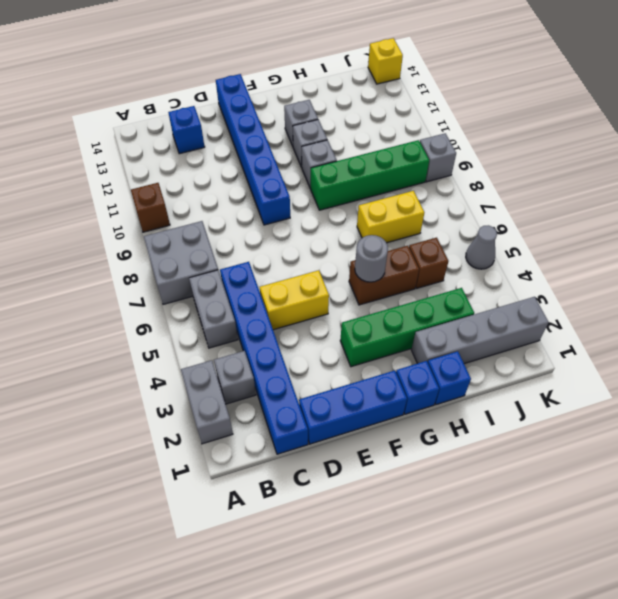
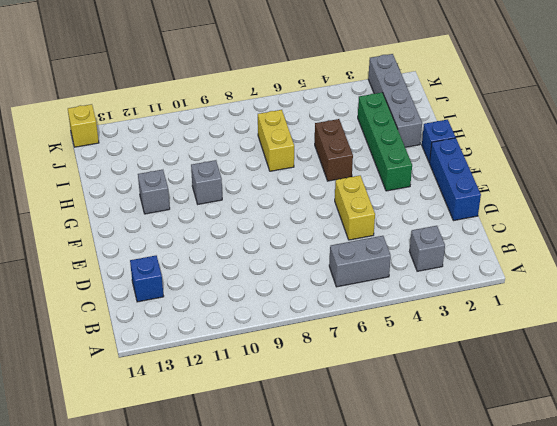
none -> grey brick A2:A3 level 1
none -> grey brick A7:B8 level 1
none -> brown brick A10 level 1

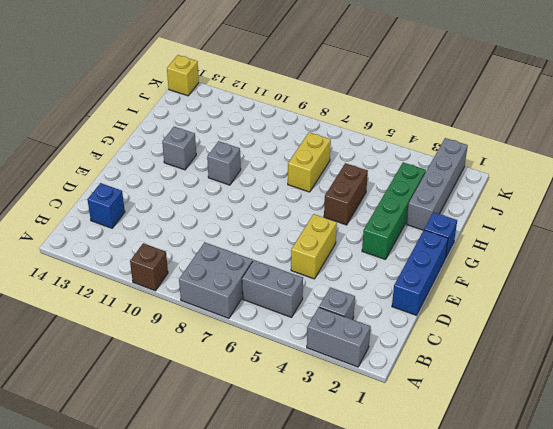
none -> blue brick C1:C6 level 1
none -> blue brick E9:E14 level 1
none -> green brick G9:J9 level 1

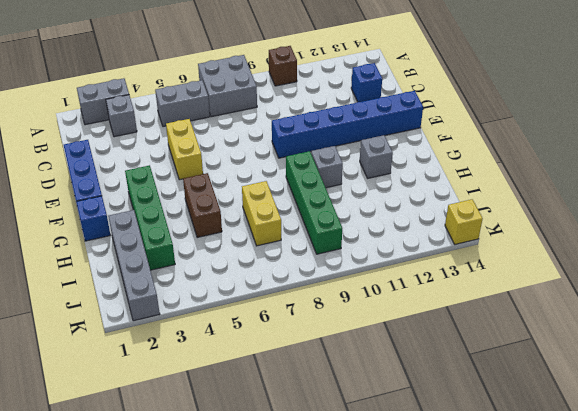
none -> blue brick C1:C6 level 1
none -> grey brick G11 level 1
none -> blue brick H1 level 1

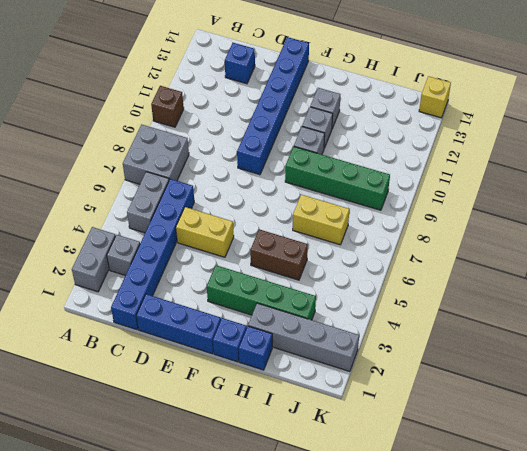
none -> brown brick I5 level 1
none -> grey cone K5 level 1
none -> grey brick K9 level 1

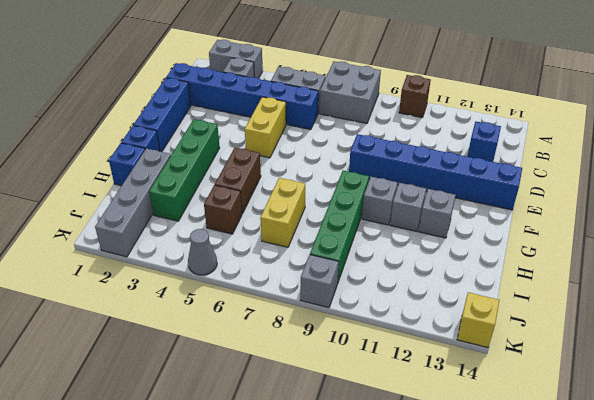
none -> grey round brick G5 level 2

